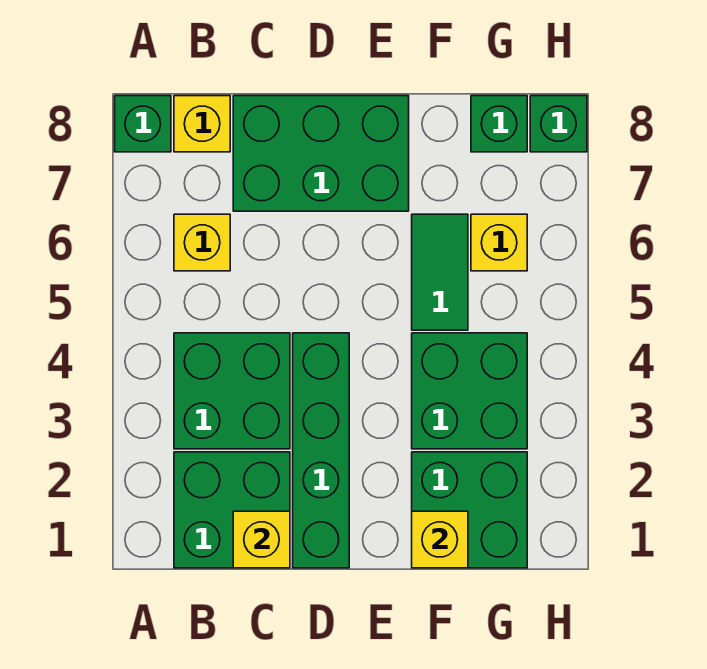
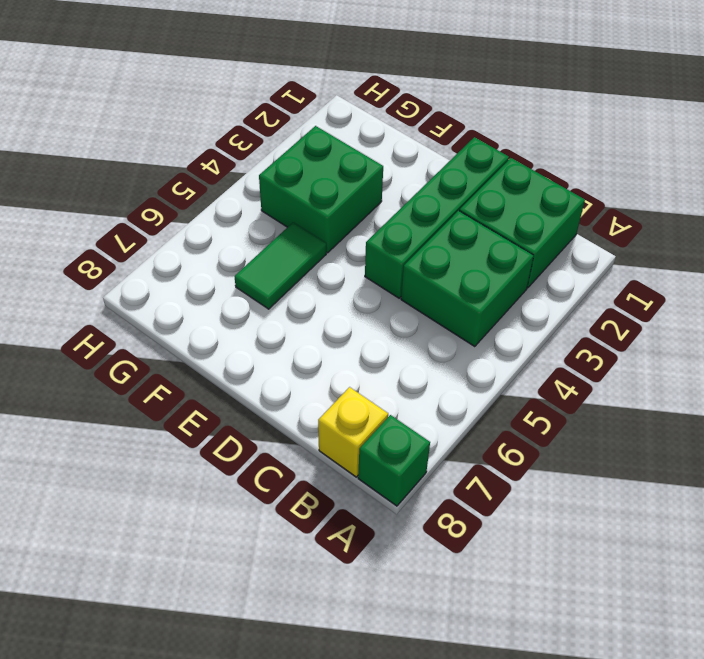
none -> yellow brick B6 level 1
none -> green brick C7:E8 level 1
none -> green brick F1:G2 level 1

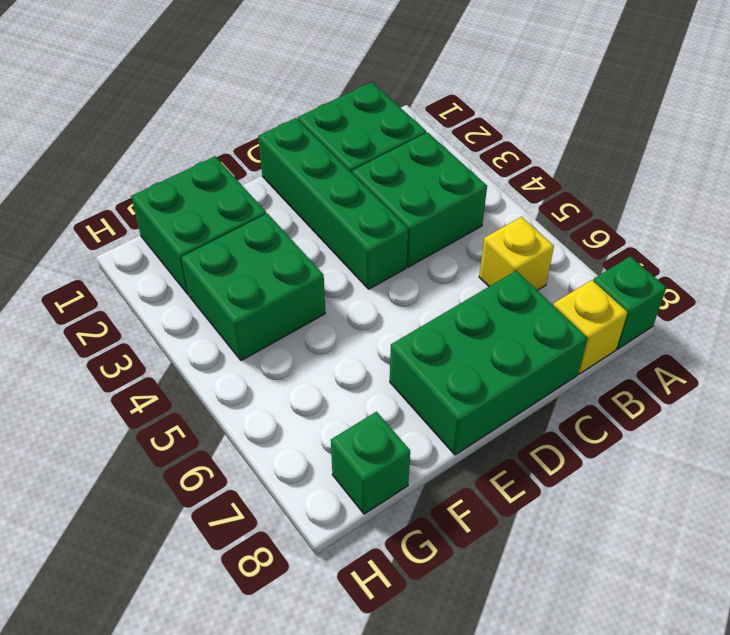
none -> green tile F5:F6 level 1
none -> yellow brick G6 level 1
none -> green brick H8 level 1

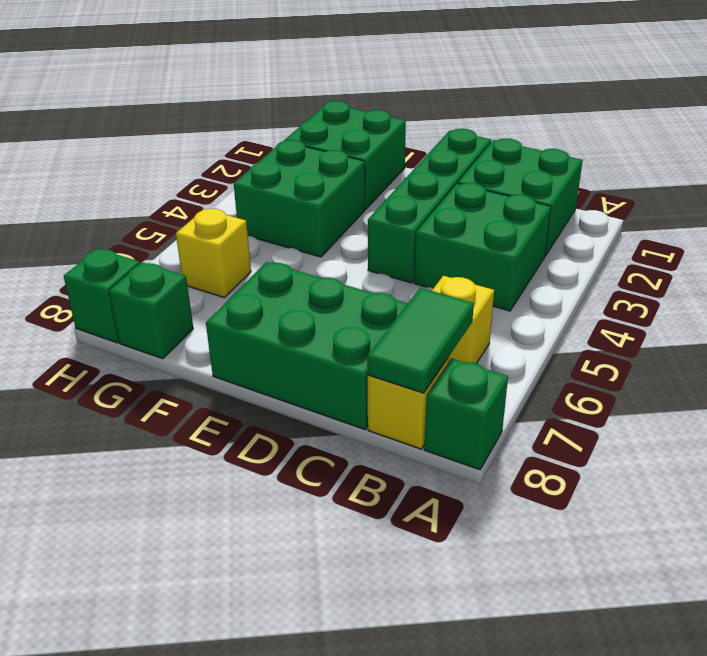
green tile B7:B8 level 2 -> green tile F5:F6 level 1
none -> yellow brick C1 level 2
none -> yellow brick F1 level 2

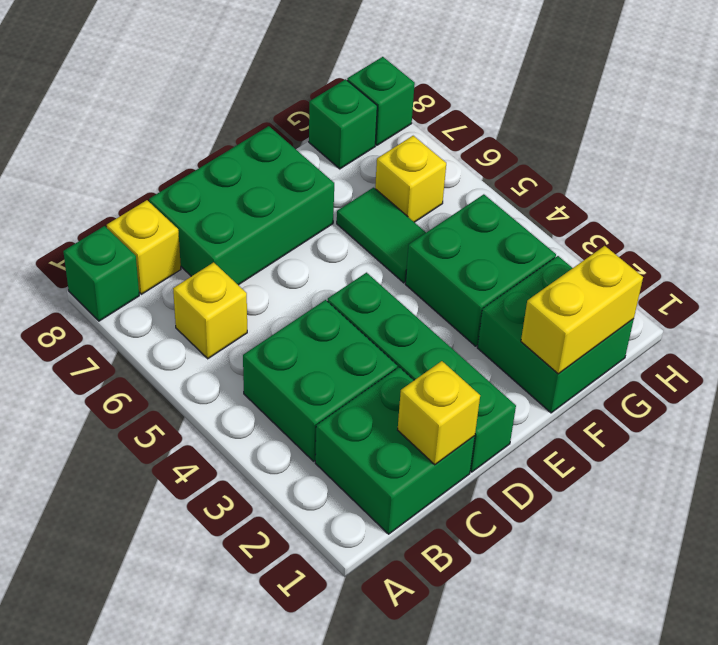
yellow brick F1:G1 level 2 -> yellow brick F1 level 2

